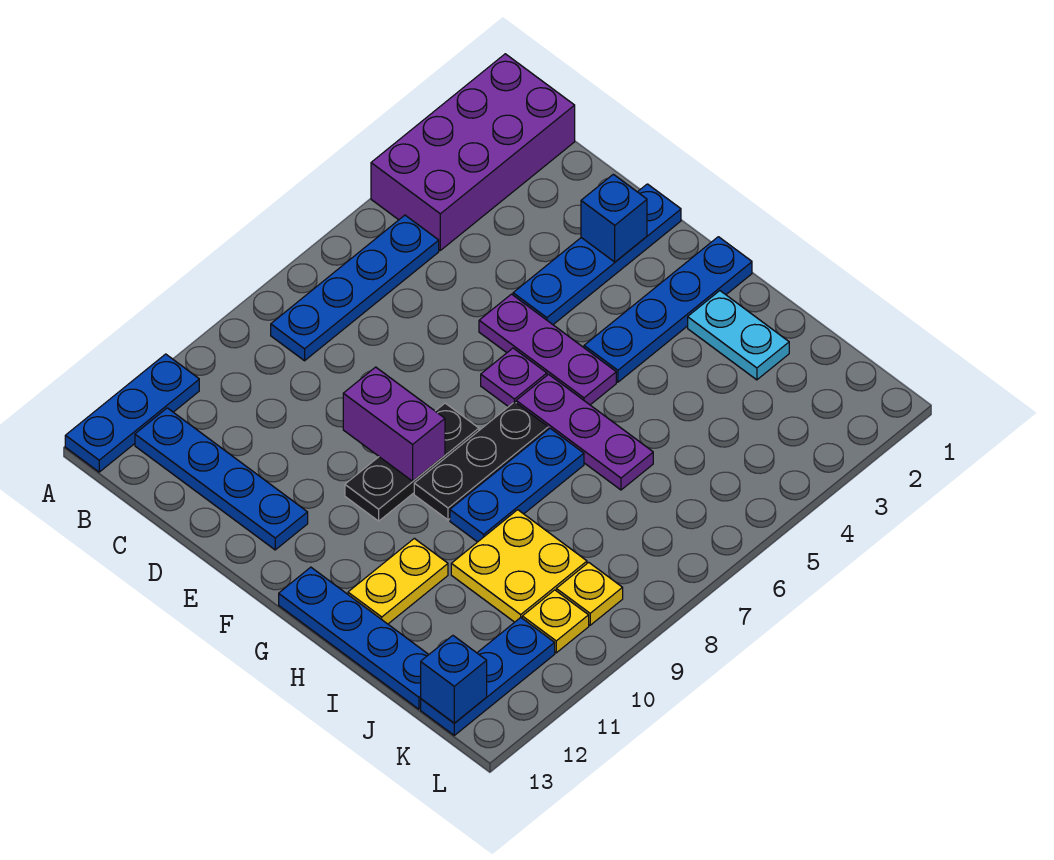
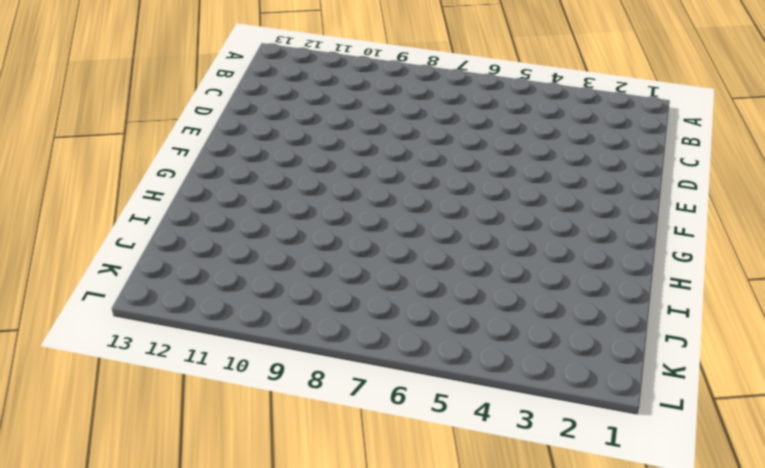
none -> purple brick A1:B4 level 1
none -> blue plate A11:A13 level 1
none -> blue plate B5:B8 level 1

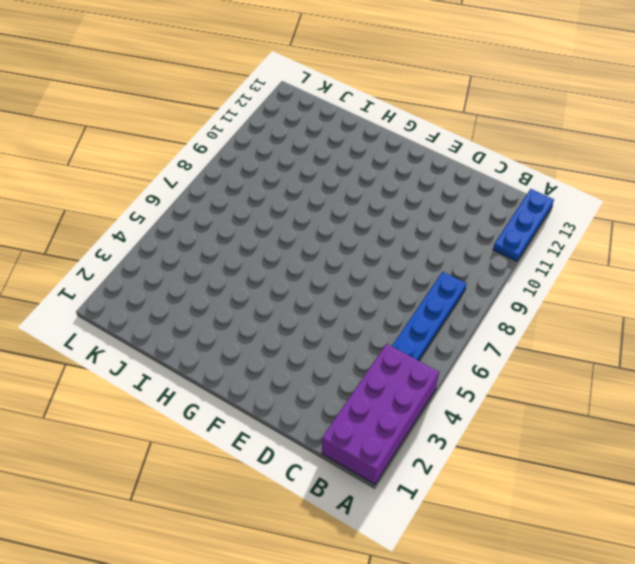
none -> blue plate B12:E12 level 1
none -> blue plate E1:E4 level 1
none -> purple plate E5:G5 level 1

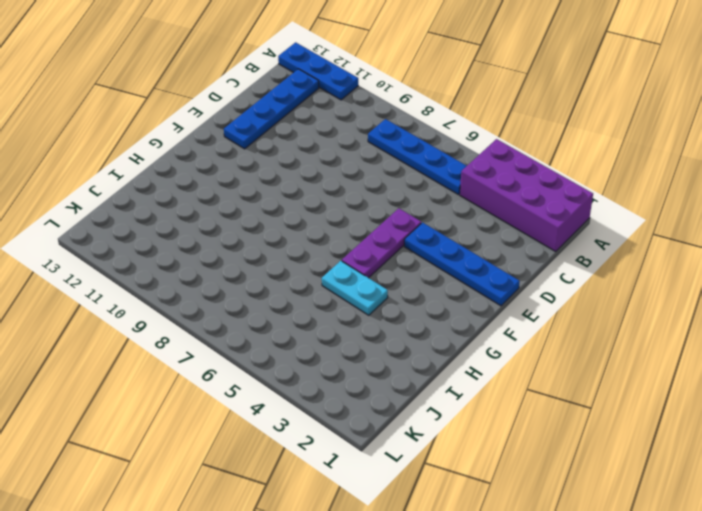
cyan plate H4:H5 level 1 -> cyan plate H2:I2 level 1
none -> purple plate F6 level 1
none -> black plate F8:F10 level 1
none -> blue plate G1:G4 level 1

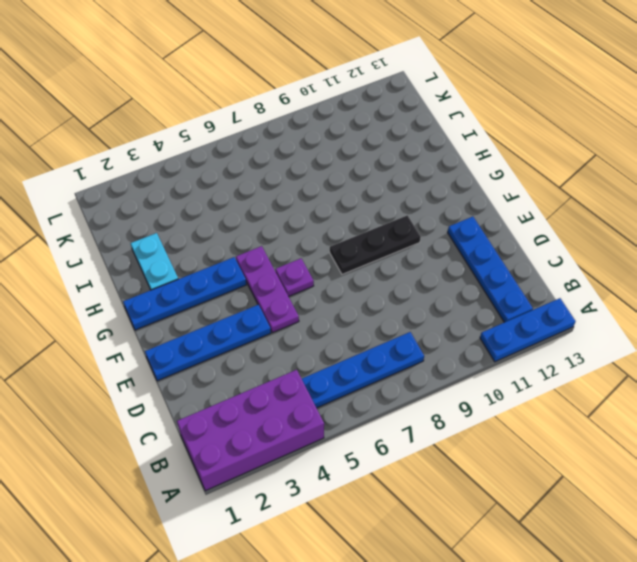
none -> purple plate G6:I6 level 1
none -> black plate G7:G9 level 1
none -> blue plate G13:J13 level 1

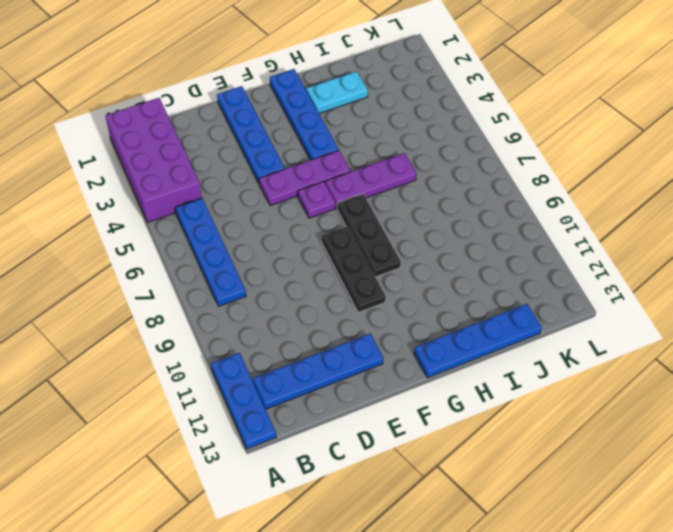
none -> blue plate H7:H9 level 1
none -> yellow plate H11:H12 level 1
none -> yellow plate I9:J10 level 1

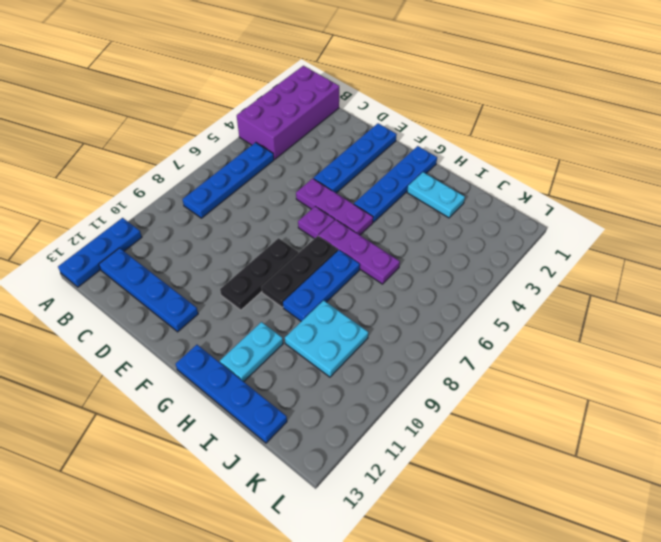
cyan plate H11:H12 level 1 -> yellow plate H11:H12 level 1
cyan plate I9:J10 level 1 -> yellow plate I9:J10 level 1
none -> yellow plate K9 level 1
none -> yellow plate K10 level 1
none -> blue plate K11:K13 level 1

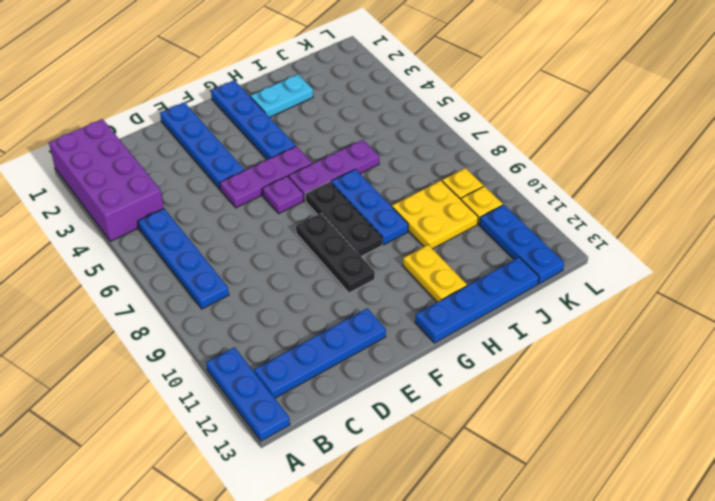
none -> blue brick E2 level 2
none -> purple brick E9:F9 level 2
none -> blue brick K13 level 2

